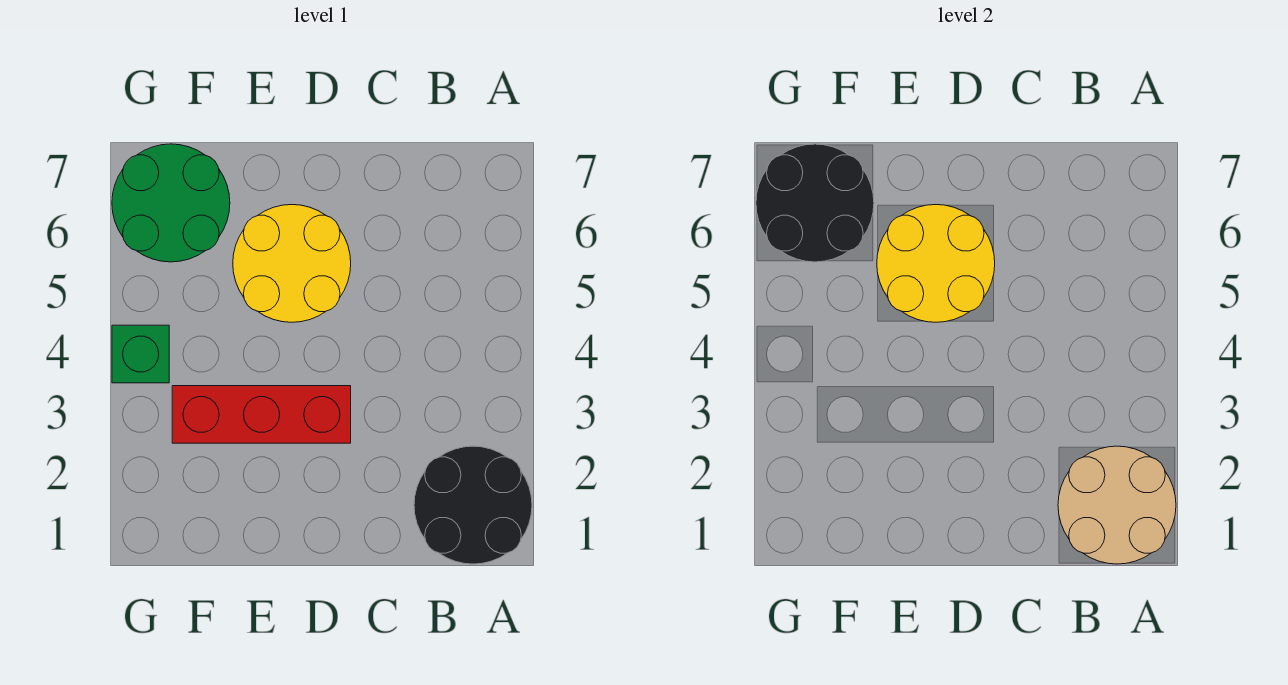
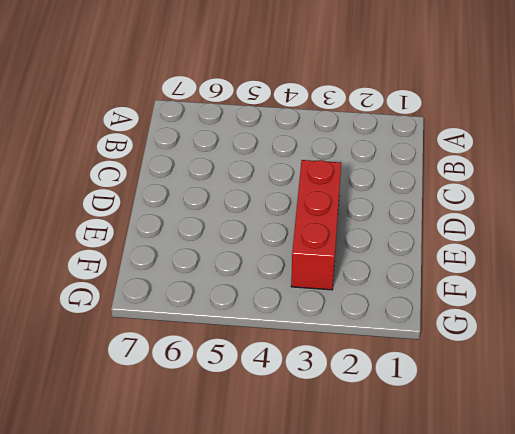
none -> black round brick A1:B2 level 1
none -> yellow round brick D5:E6 level 1

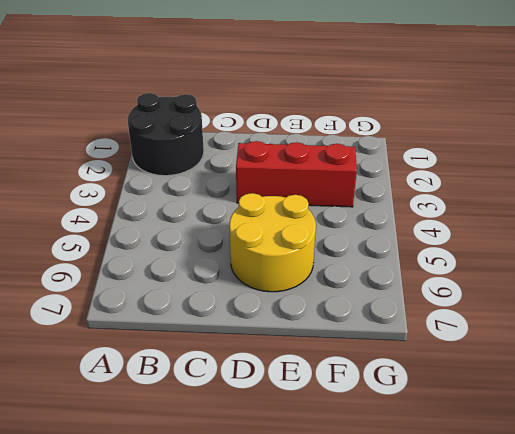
none -> green round brick F6:G7 level 1
none -> green brick G4 level 1

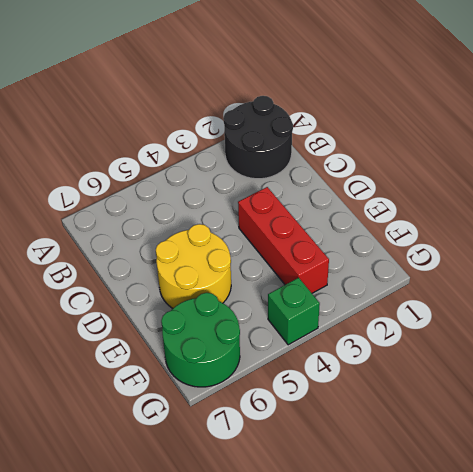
none -> tan round brick A1:B2 level 2
none -> yellow round brick D5:E6 level 2

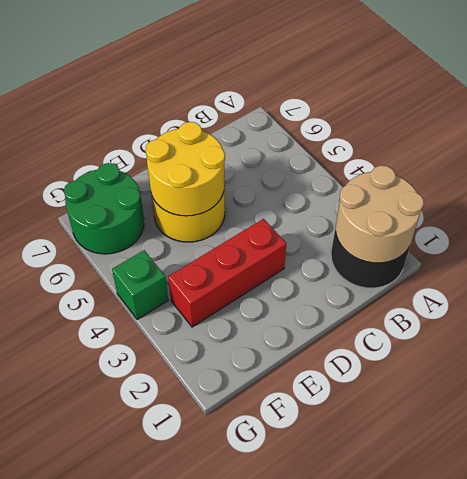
none -> black round brick F6:G7 level 2

